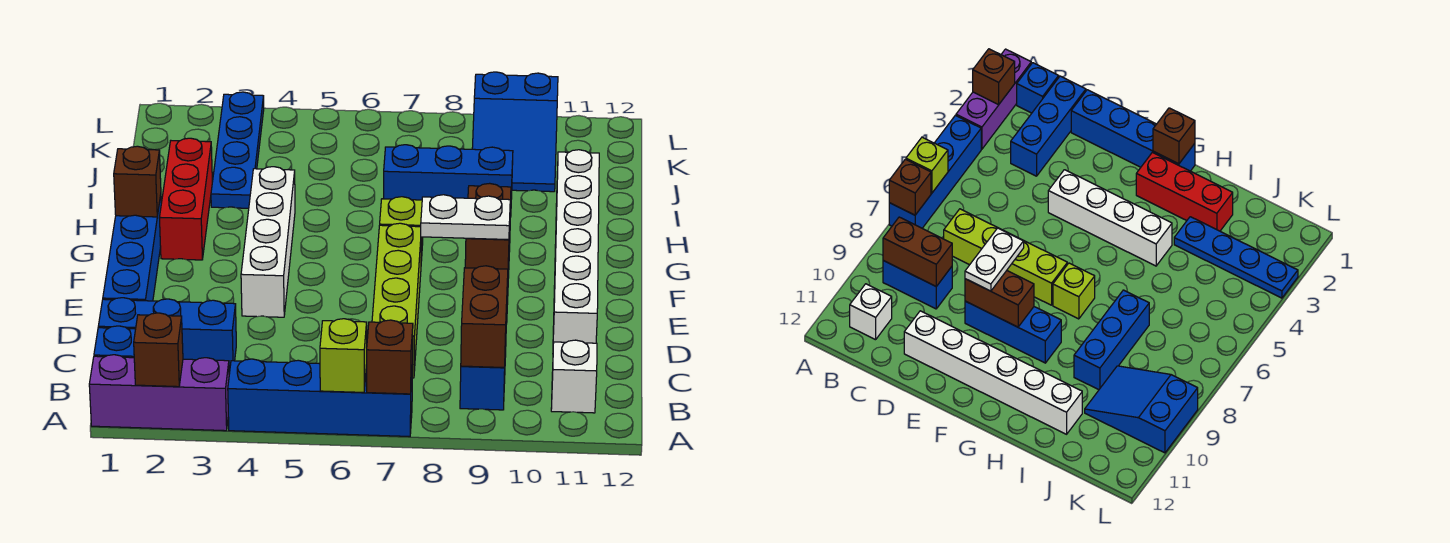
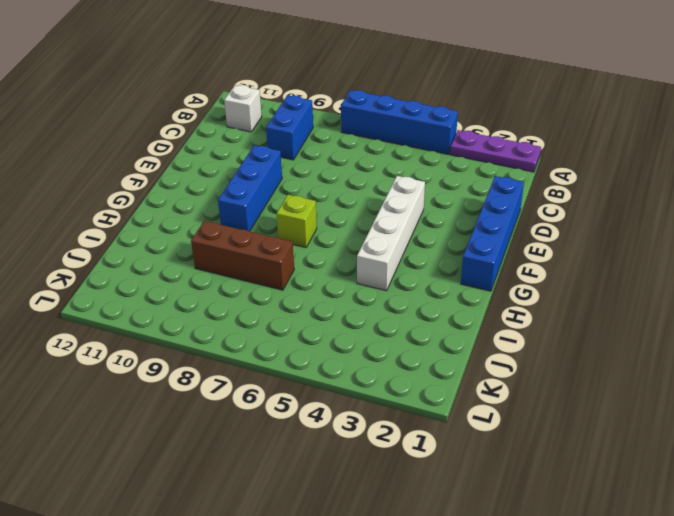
purple plate A1:A3 level 1 -> purple brick A1:A3 level 1
brown brick I7:I9 level 1 -> blue brick I7:I9 level 1
none -> blue brick B1 level 1
none -> blue brick C1:C3 level 1
none -> lime brick C7:F7 level 1

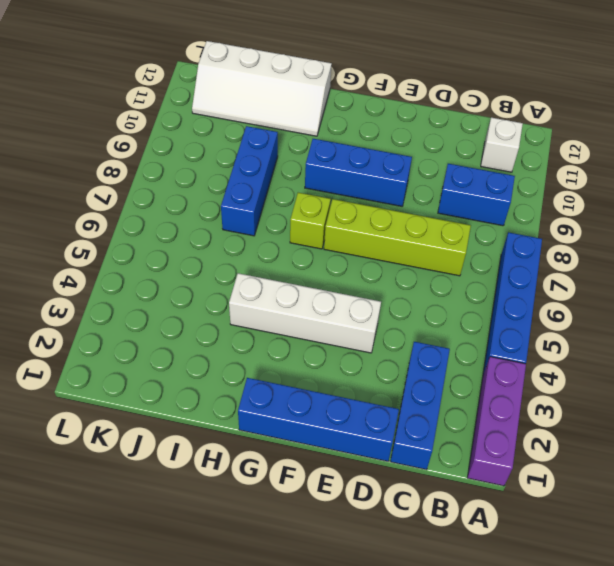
white slope H11:K12 level 1 top 12 -> white brick D11:I11 level 1
none -> blue brick B1 level 1
none -> red brick G2:I2 level 1
none -> blue plate I3:L3 level 1

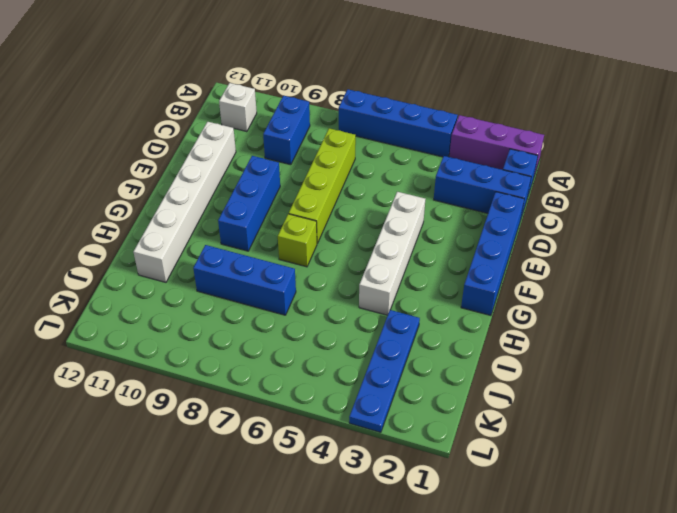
none -> red brick G2:I2 level 1
none -> blue slope J9:L10 level 1 top L
none -> brown brick A2 level 2

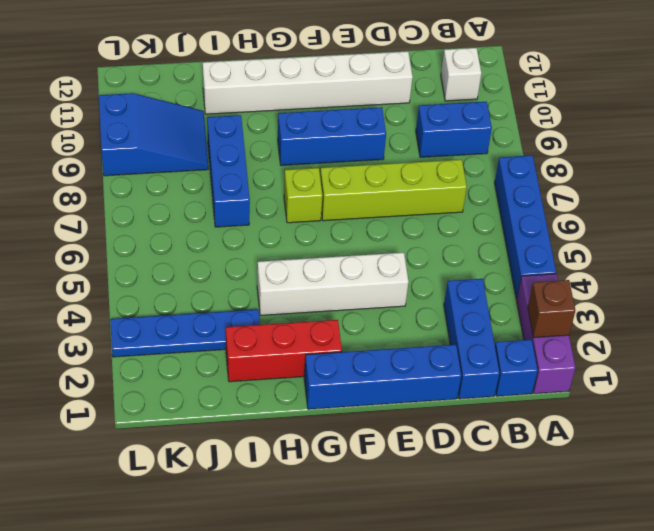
none -> lime brick A6 level 2
none -> brown brick A7 level 2
none -> brown brick B9:C9 level 2

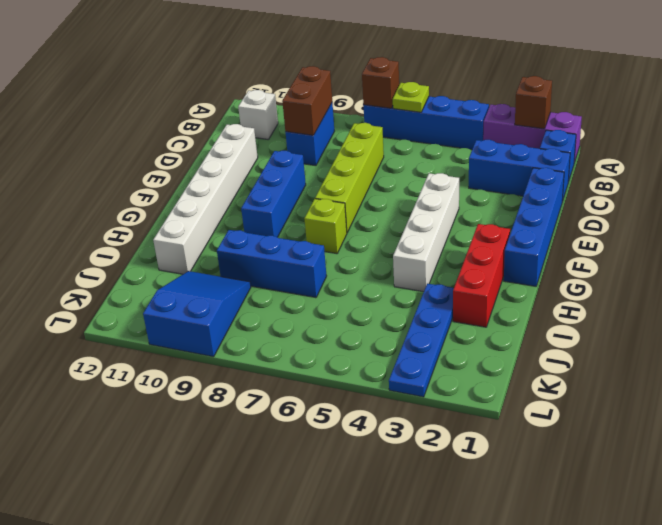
lime plate A6 level 2 -> lime brick A6 level 2
none -> brown brick E9:F9 level 2
none -> brown brick G1 level 2
none -> white plate E8:E9 level 3

